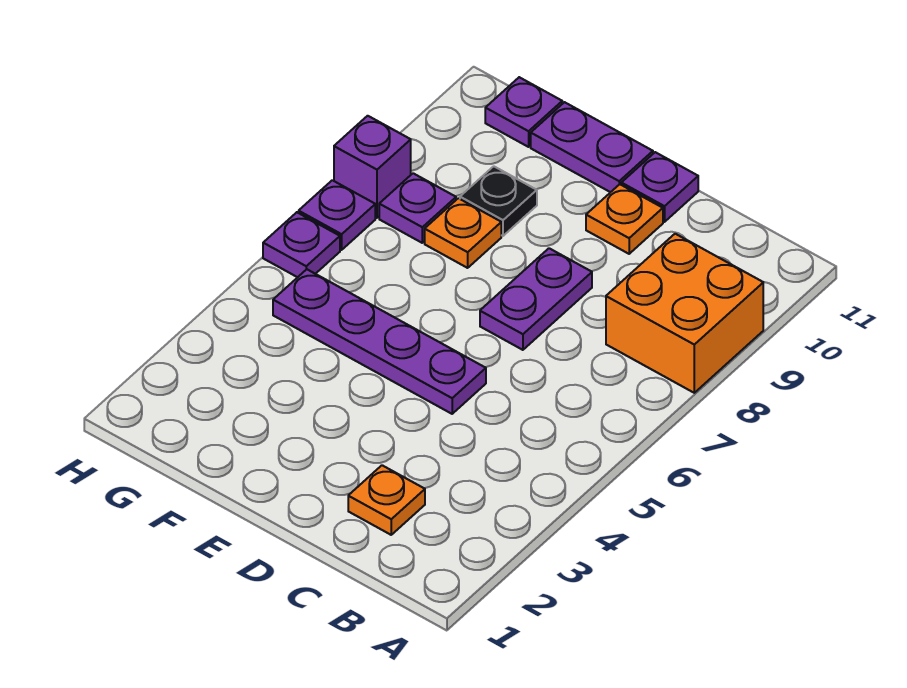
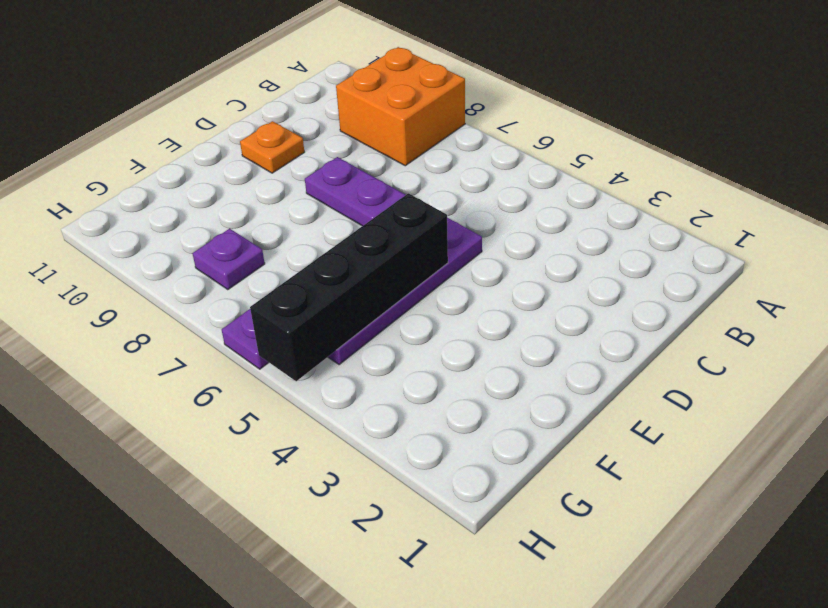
black brick E5:H5 level 2 -> none
none -> orange plate C2 level 1
none -> purple plate D11 level 1
none -> purple plate E11:F11 level 1

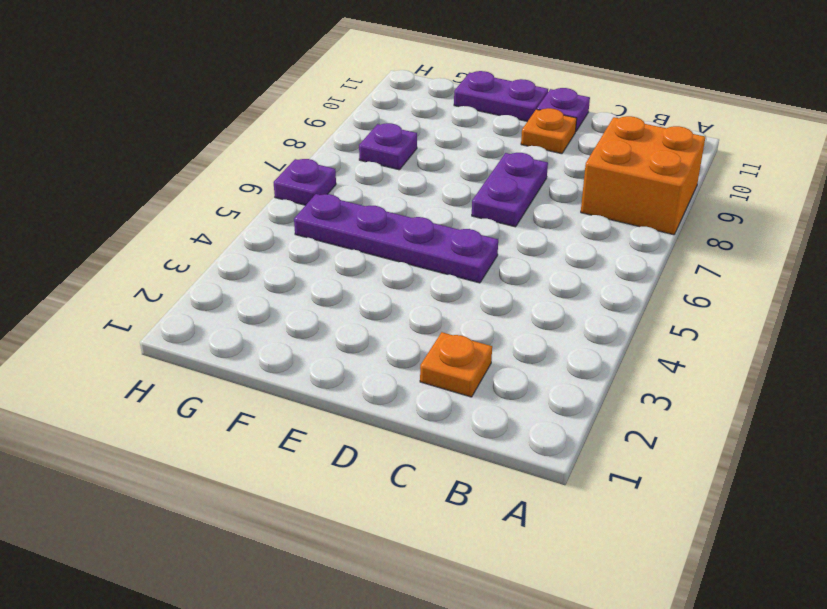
none -> orange plate F8 level 1
none -> black plate F9 level 1
none -> purple plate G11 level 1

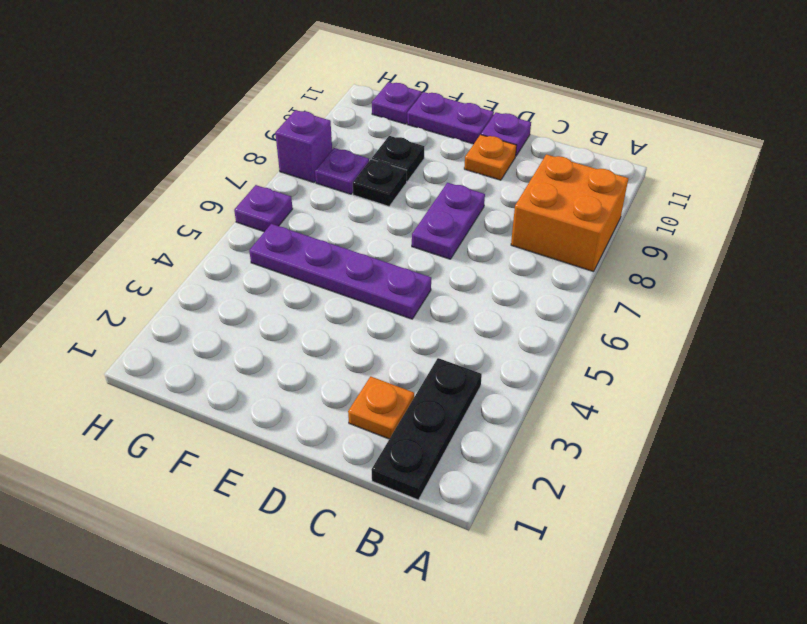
black plate B1:B3 level 1 -> none
black plate F8 level 1 -> orange plate F8 level 1
none -> purple plate H7 level 1

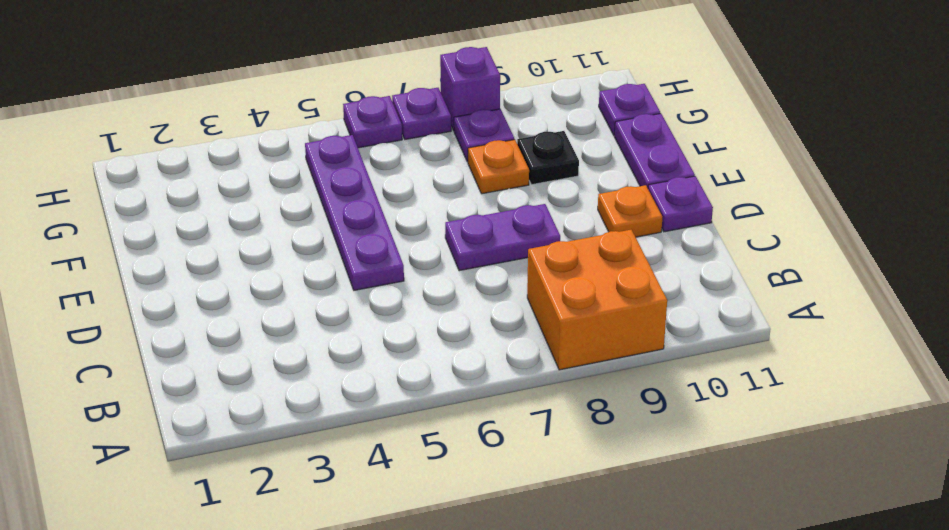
none -> orange plate C2 level 1

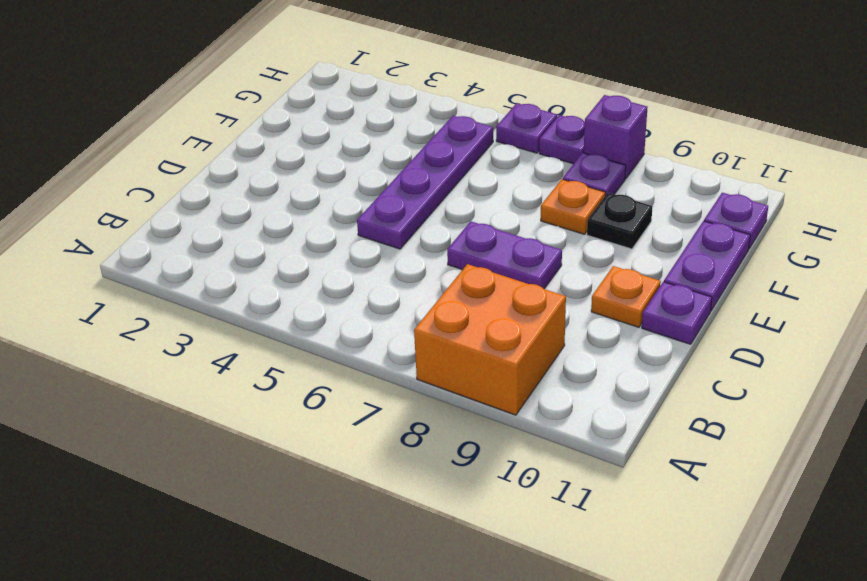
none -> orange plate C2 level 1

